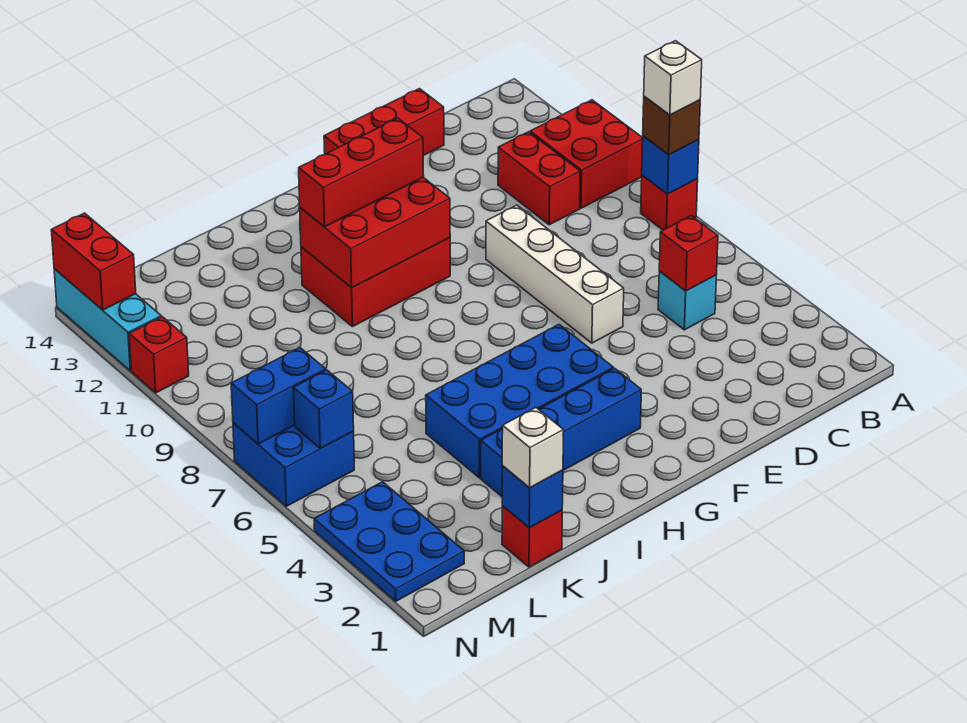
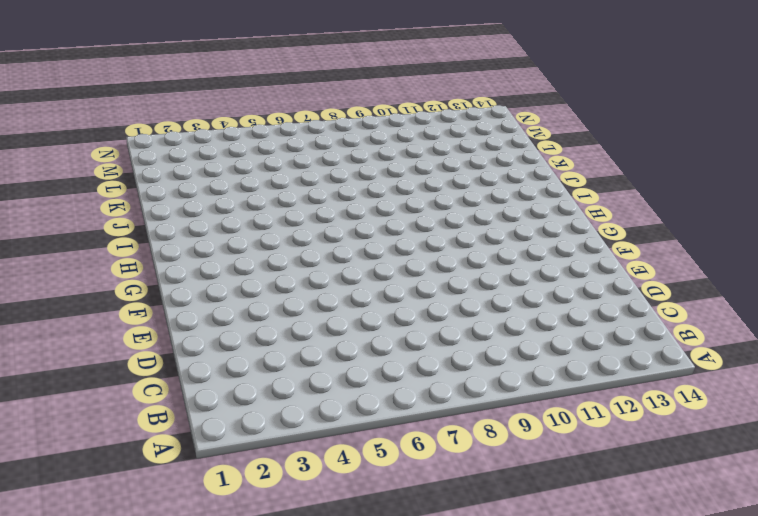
none -> red brick A8 level 1
none -> red brick A10:B11 level 1
none -> cyan brick C5 level 1

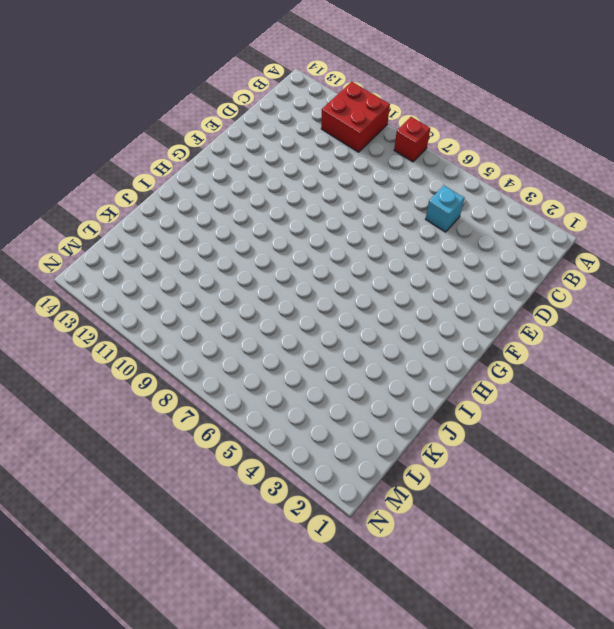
none -> red brick C10:C11 level 1
none -> red brick D14:F14 level 1
none -> white brick E6:E9 level 1

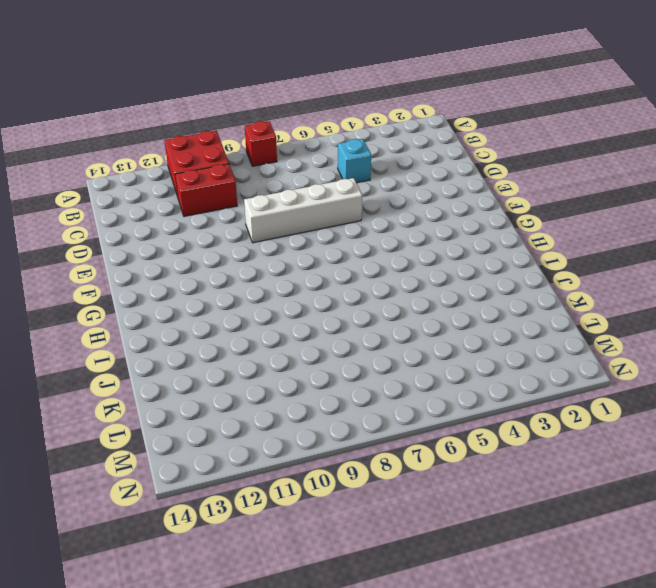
none -> red brick D14:F14 level 1
none -> blue brick G3:J3 level 1
none -> blue brick G4:J5 level 1

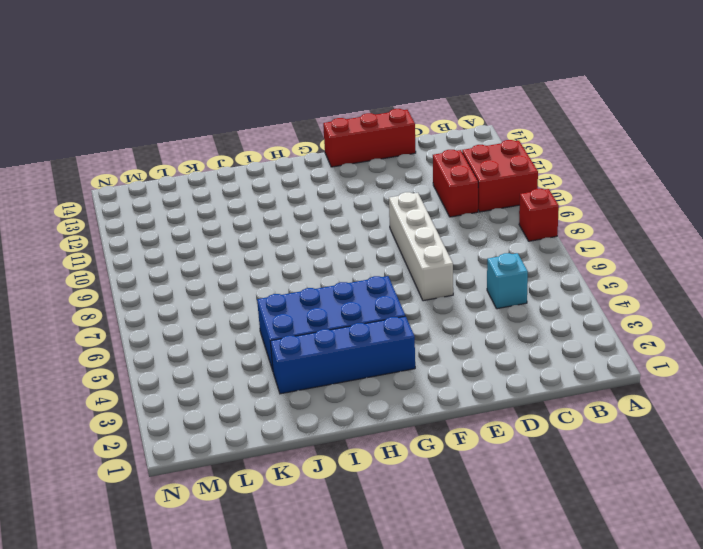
none -> red brick G10:I11 level 1
none -> red brick K1 level 1
none -> blue plate M2:N4 level 1

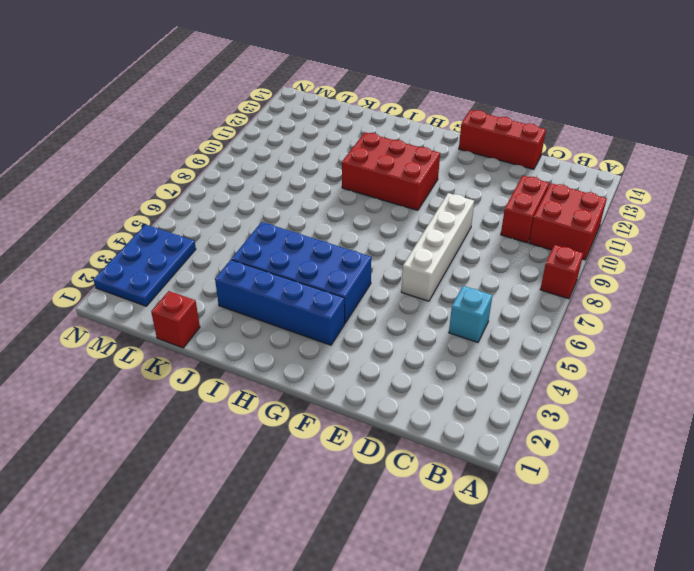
none -> blue brick M6:N7 level 1
none -> red brick N11 level 1
none -> cyan brick N12:N14 level 1

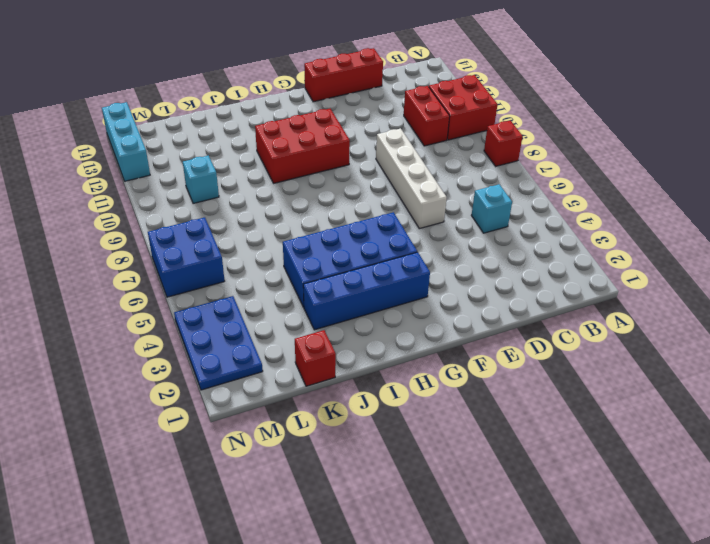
cyan brick L10 level 1 -> none
none -> red brick N11 level 1
none -> blue brick A8 level 2
none -> red brick C5 level 2

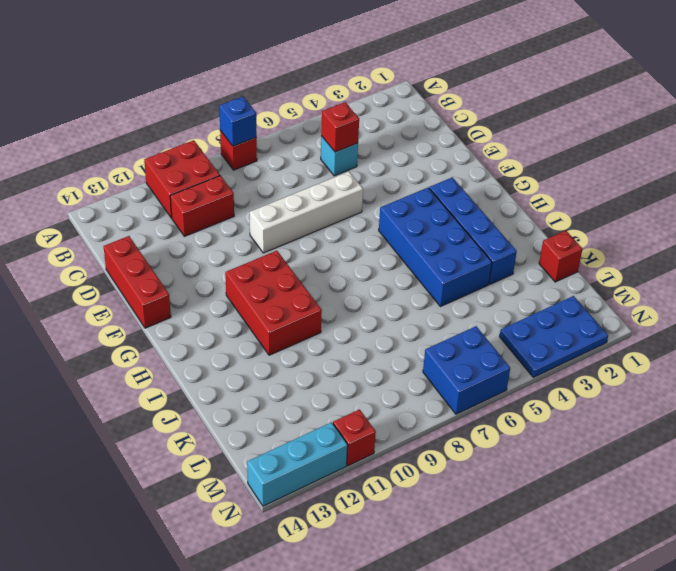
none -> red brick G10:I11 level 2
none -> blue brick K1 level 2
none -> blue brick M6 level 2

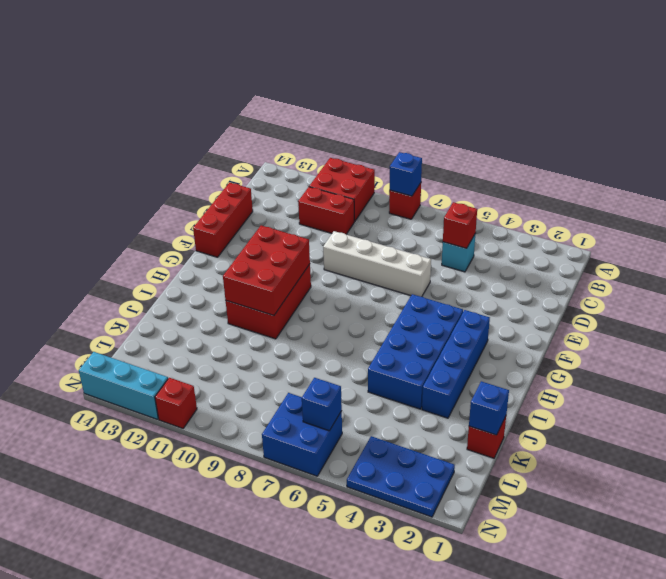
none -> blue brick M7:N7 level 2
none -> red brick N13:N14 level 2
none -> brown brick A8 level 3

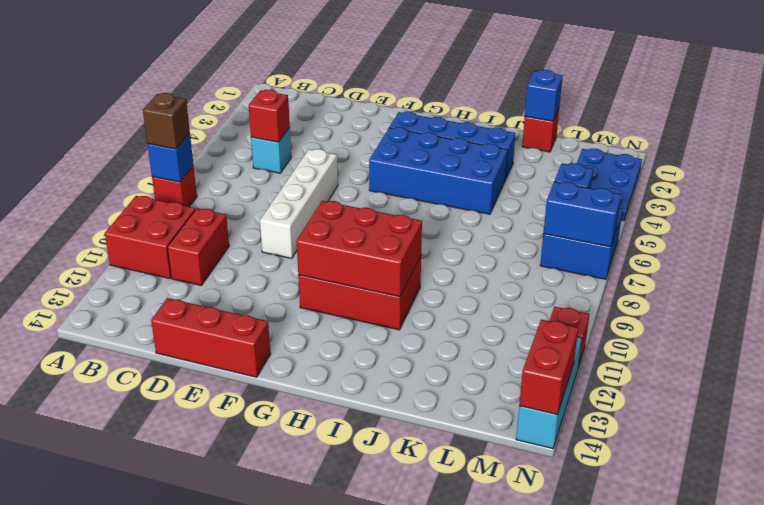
none -> red brick G11:I11 level 3
none -> white brick K1 level 3
none -> white brick A8 level 4

